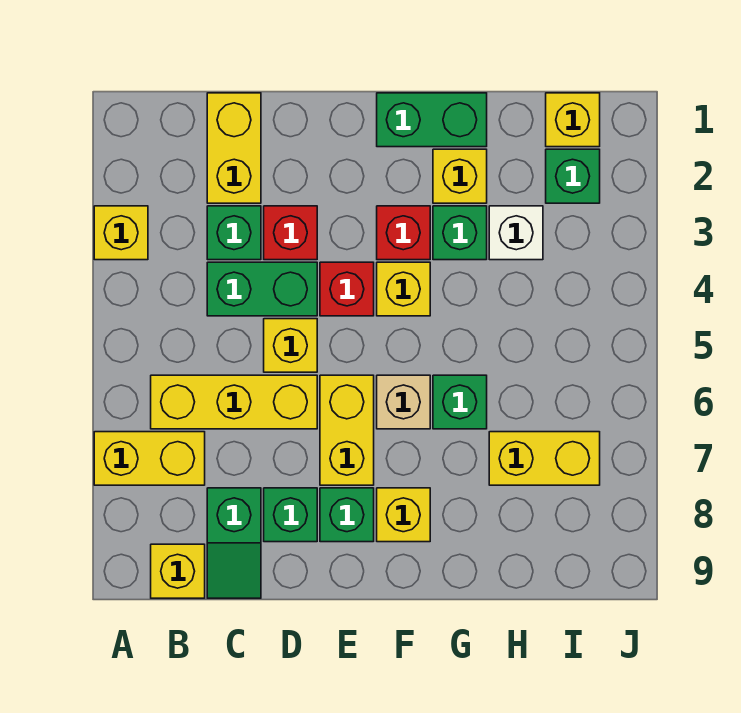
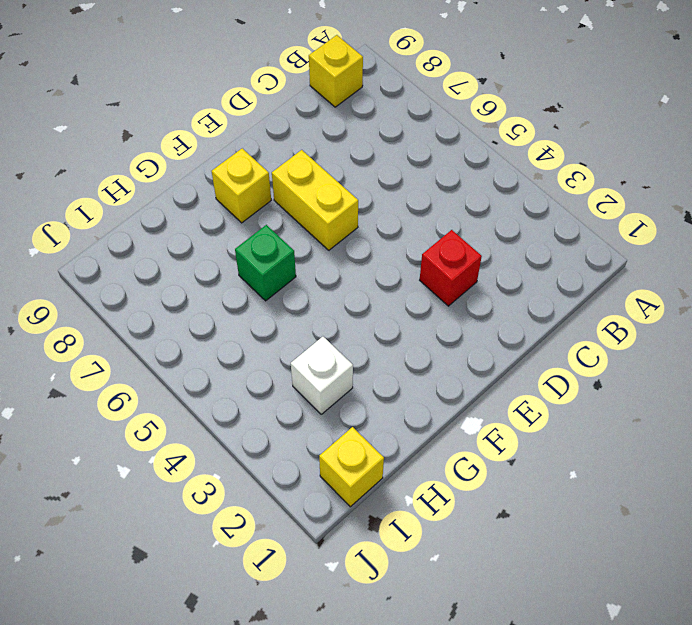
none -> yellow brick A3 level 1
none -> yellow brick A7:B7 level 1
none -> yellow brick B6:D6 level 1

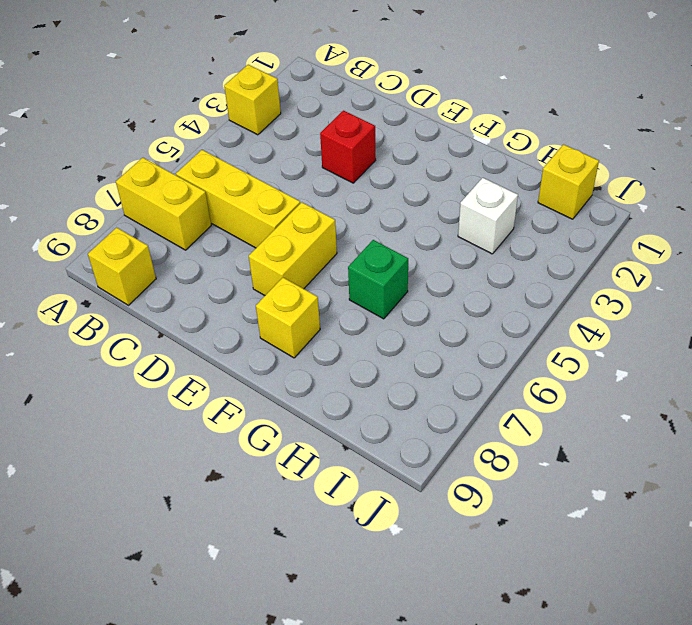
none -> yellow brick C1:C2 level 1
none -> green brick C3 level 1
none -> green brick C4:D4 level 1

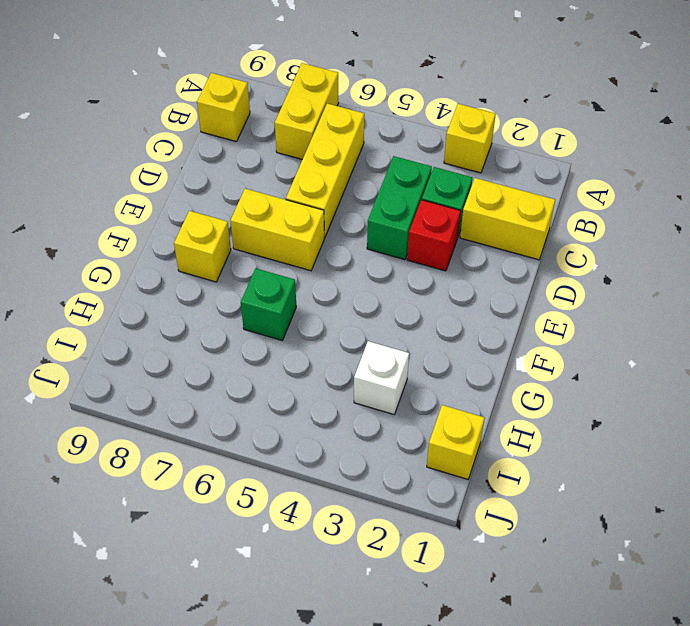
none -> green slope C8:C9 level 1 top 8
none -> yellow brick D5 level 1
none -> green brick D8 level 1

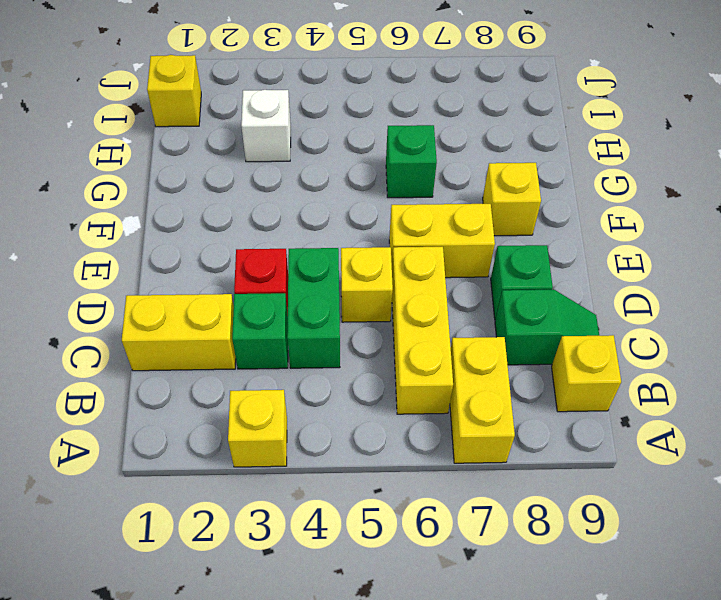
none -> red brick E4 level 1
none -> green brick E8 level 1
none -> green brick F1:G1 level 1

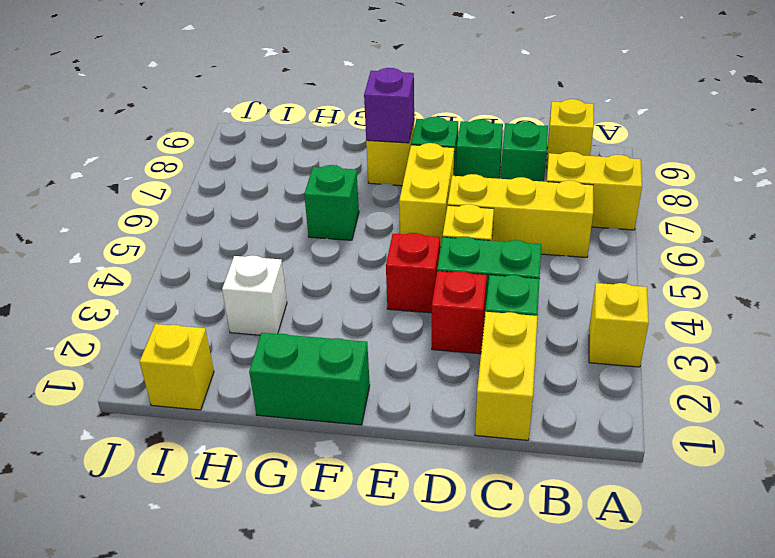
purple brick F8 level 2 -> none
none -> red brick F3 level 1
none -> yellow brick F4 level 1
none -> tan brick F6 level 1

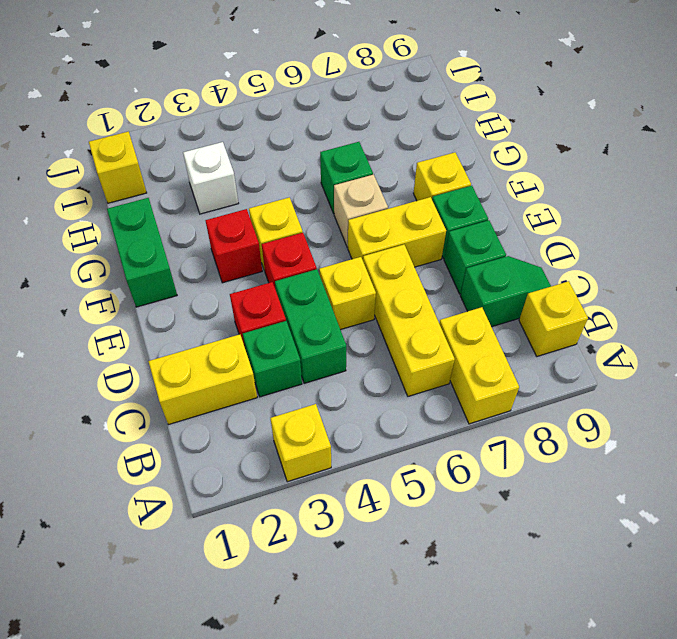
none -> yellow brick G2 level 1
none -> green brick G3 level 1
none -> yellow brick H7:I7 level 1

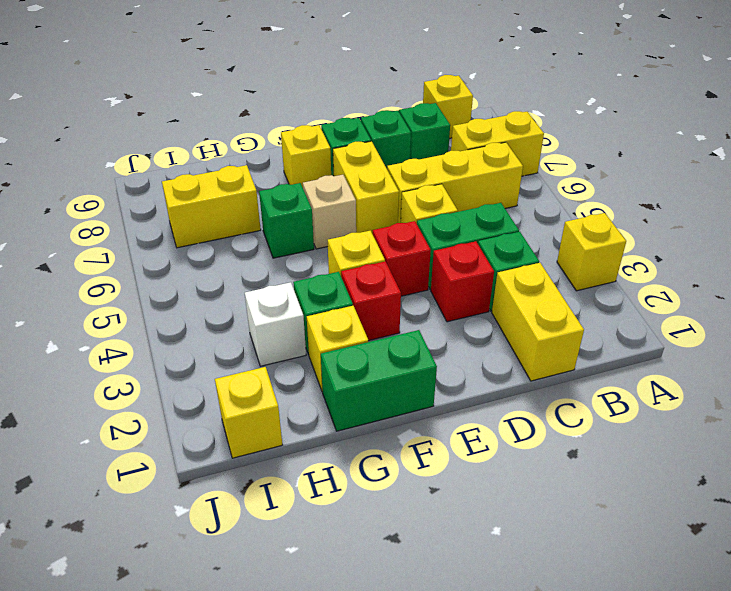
none -> green brick I2 level 1

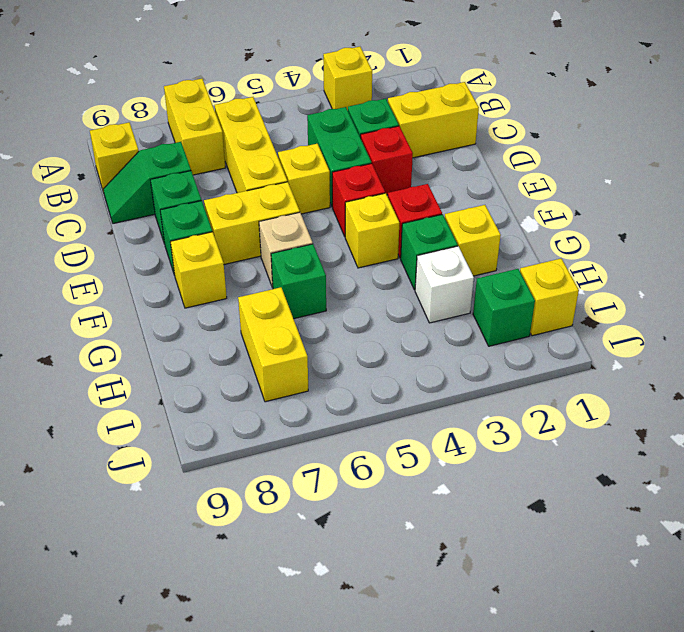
none -> green brick F1:G1 level 1

